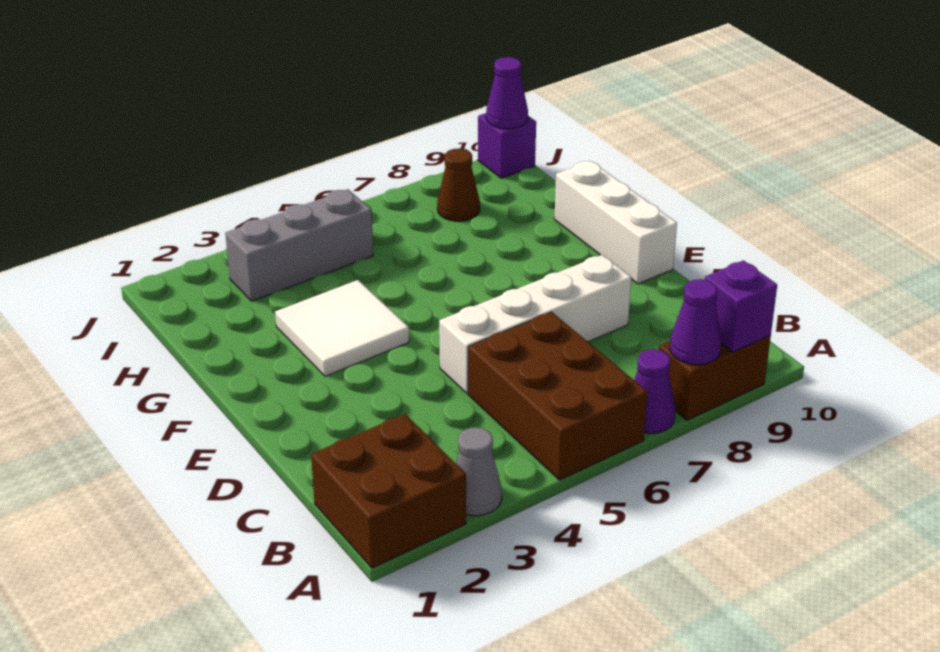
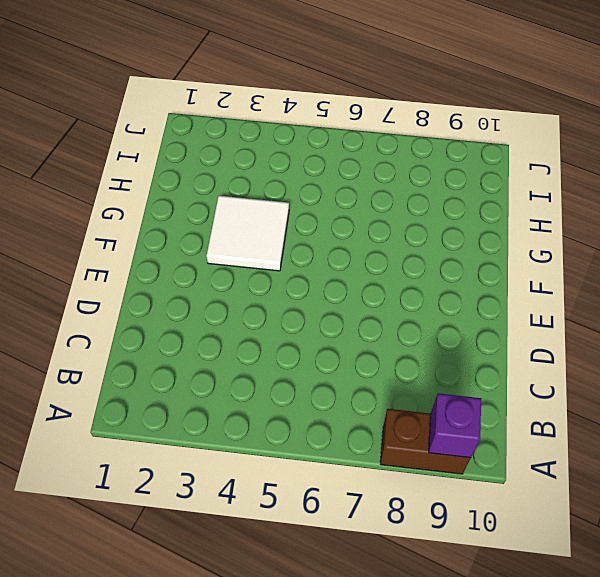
none -> brown brick A1:B2 level 1
none -> grey cone A3 level 1
none -> brown brick A5:C6 level 1

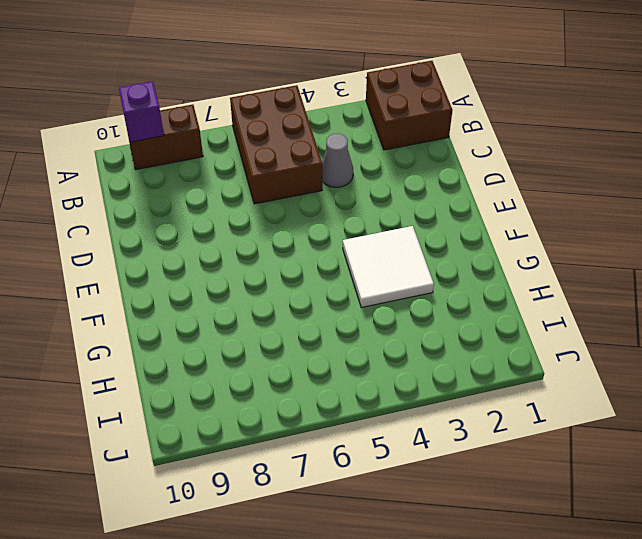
grey cone C4 level 1 -> grey cone A3 level 1
none -> purple cone A7 level 1
none -> white brick D5:D8 level 1
none -> white brick E10:G10 level 1

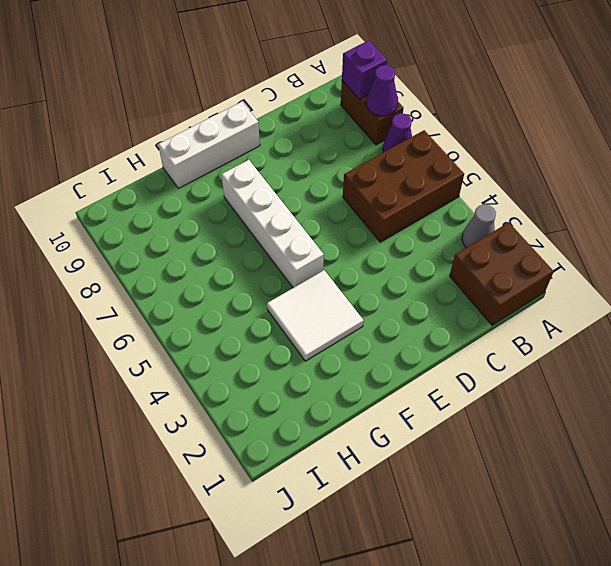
white brick F5:F8 level 1 -> white brick D5:D8 level 1
none -> grey brick I3:I5 level 1
none -> brown cone I8 level 1
none -> purple brick J10 level 1

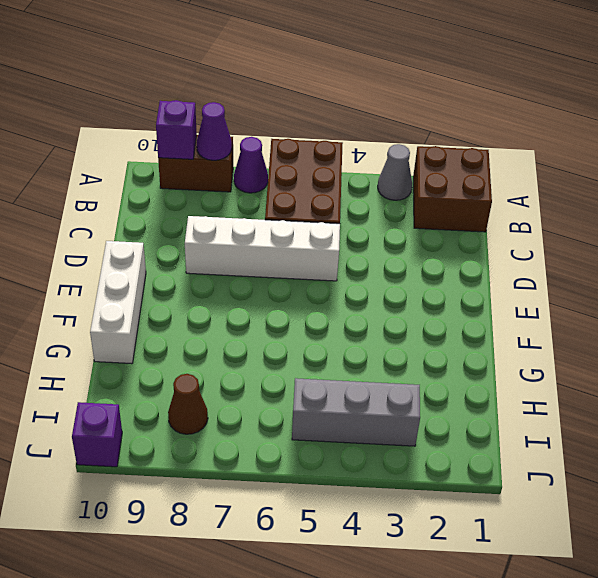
none -> white tile F3:G4 level 1
none -> purple cone J10 level 2

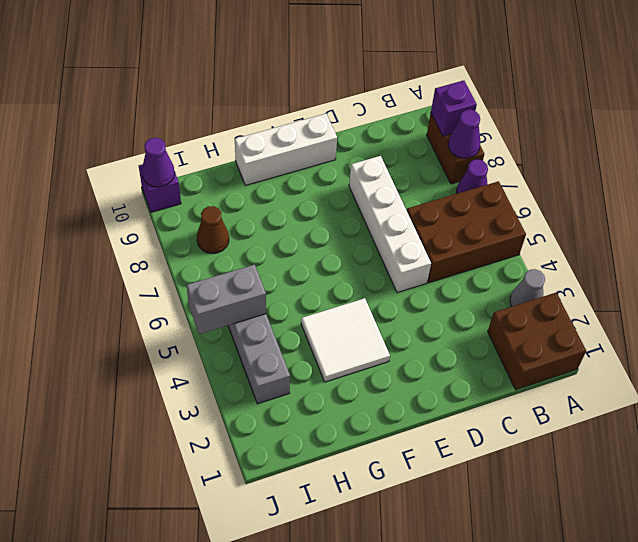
grey brick I5:J5 level 2 -> none

